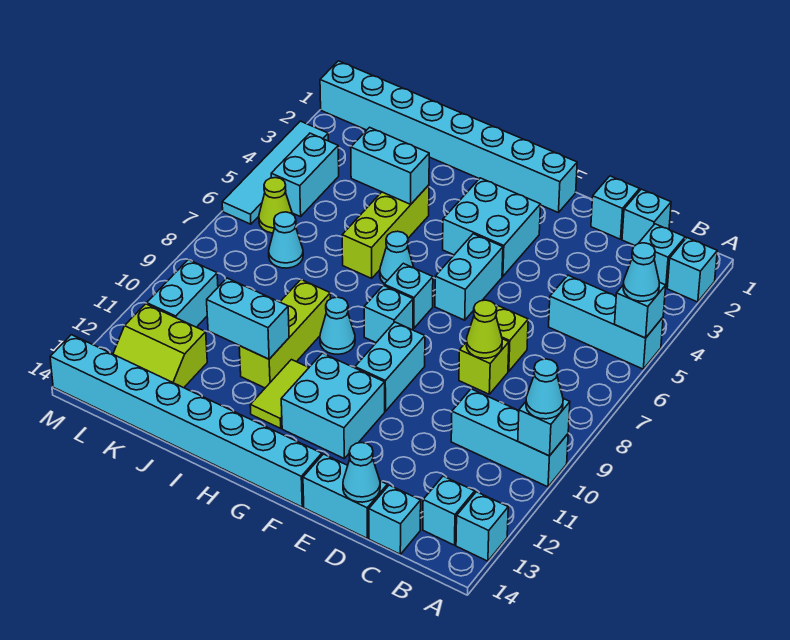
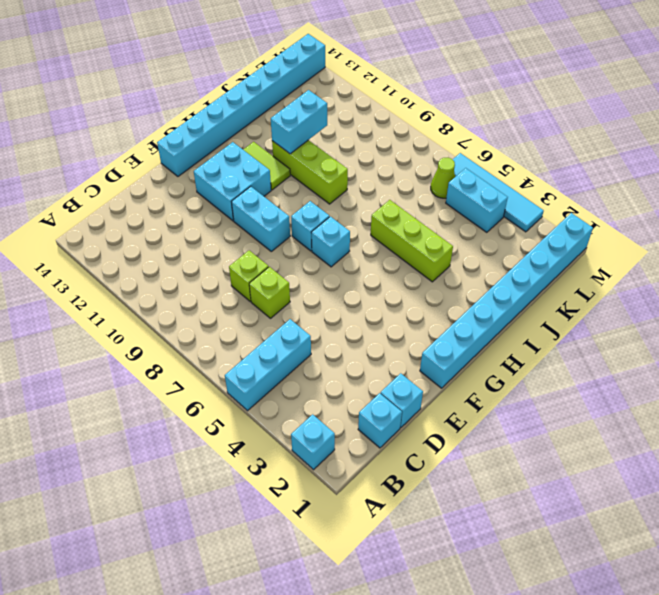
none -> cyan brick A10:C10 level 1
none -> cyan brick A13 level 1
none -> cyan brick B2 level 1
none -> cyan brick B13 level 1

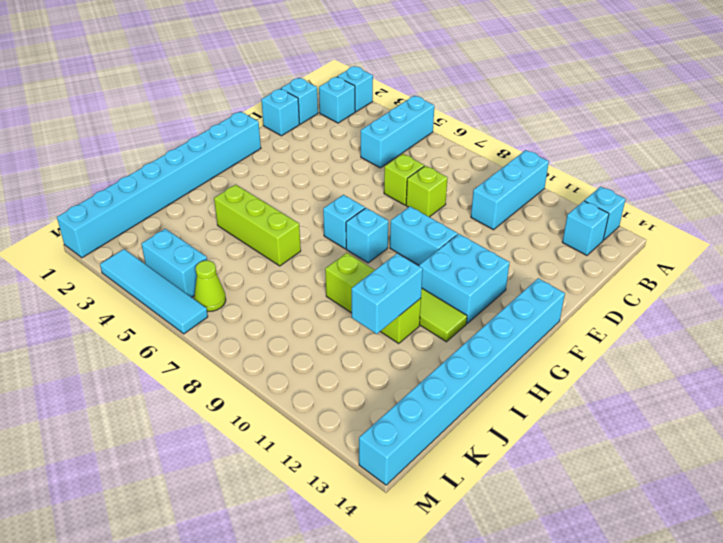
none -> cyan brick C14 level 1
none -> cyan brick D14:E14 level 1
none -> cyan brick F3:G4 level 1
none -> cyan brick F5:F6 level 1

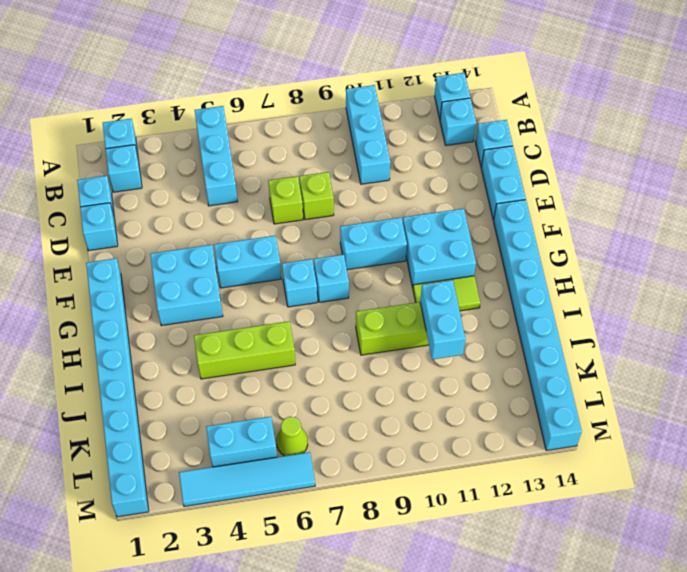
none -> cyan cone H6 level 1
none -> cyan cone H9 level 1
none -> cyan cone K7 level 1
none -> lime slope K12:L13 level 1 top 12

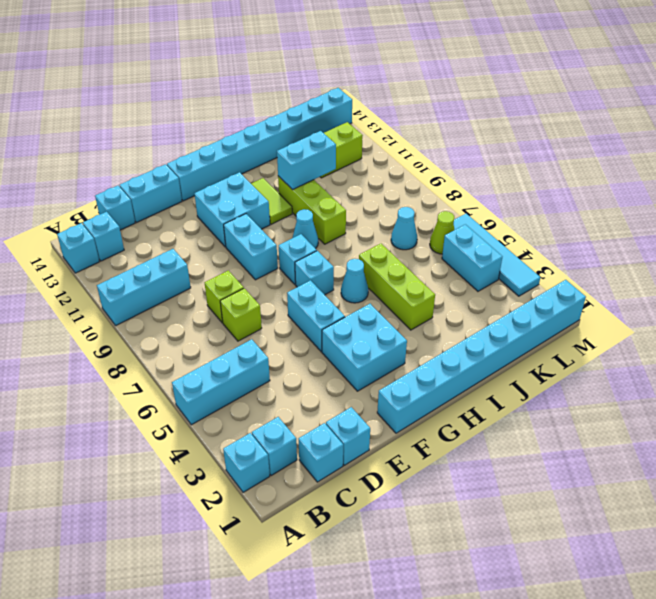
none -> cyan brick L10:L11 level 1
none -> cyan brick A5 level 2
none -> cyan brick A10 level 2
none -> lime cone D8 level 2

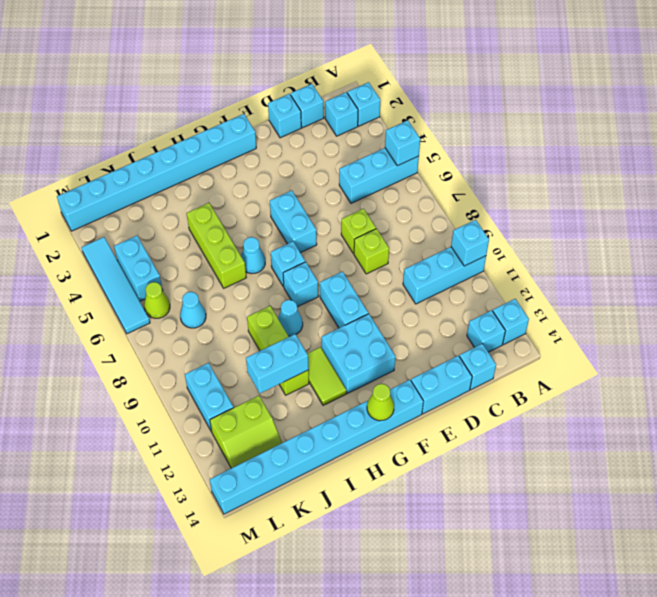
lime cone G14 level 2 -> lime cone D8 level 2
none -> cyan brick F3:G4 level 1
none -> cyan cone D14 level 2
none -> cyan brick I4:J4 level 2
none -> cyan cone A5 level 3

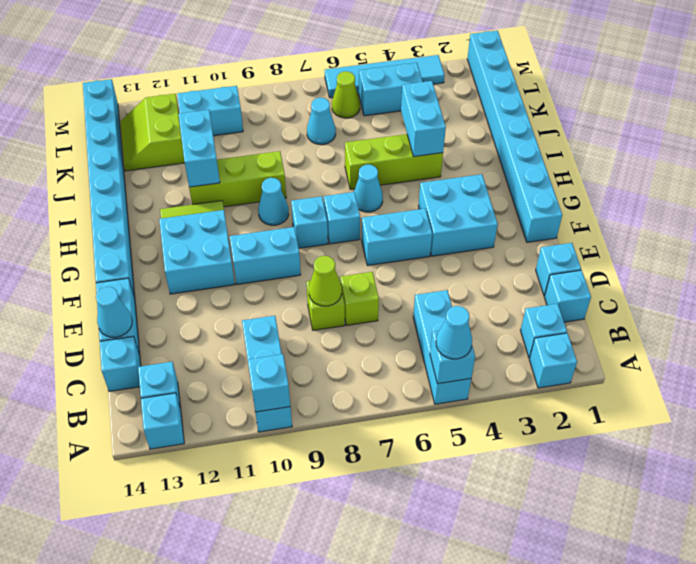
none -> cyan cone A10 level 3

